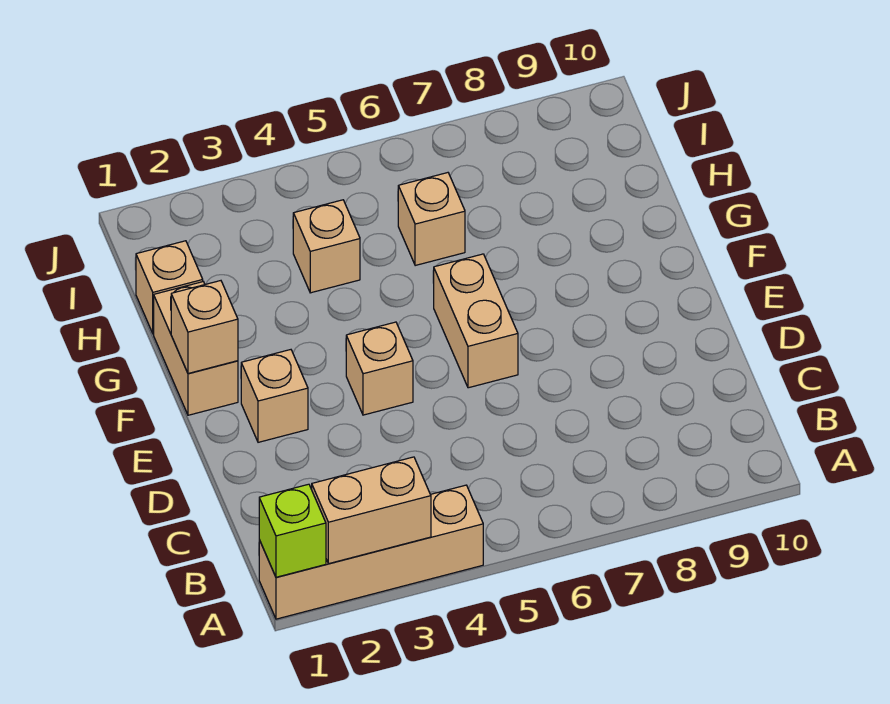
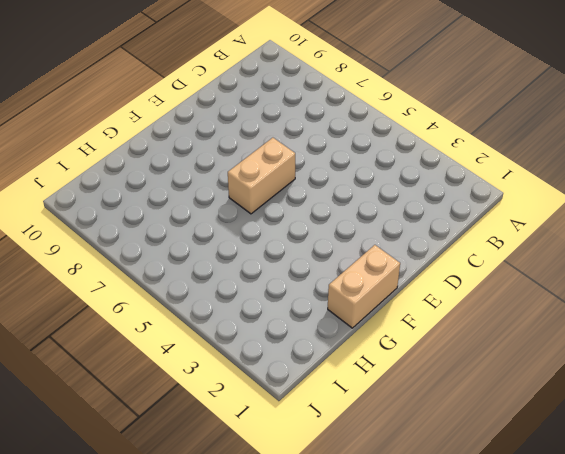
none -> tan brick A1:A4 level 1
none -> tan brick E2 level 1

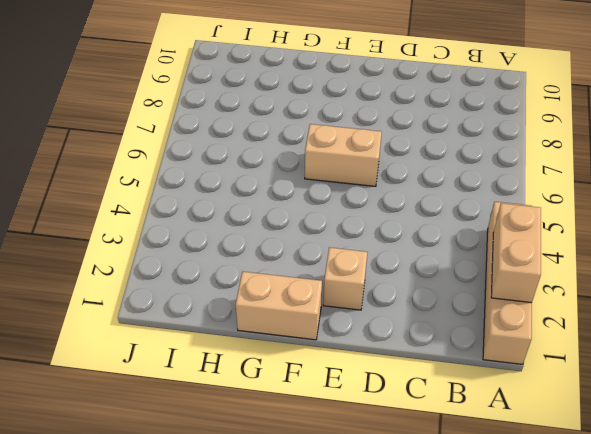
none -> tan brick E4 level 1
none -> tan brick H1 level 1

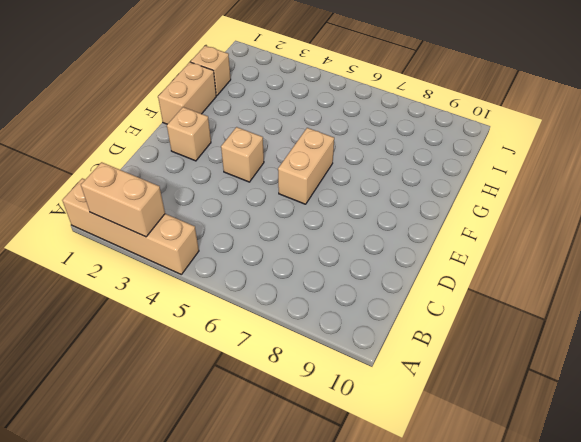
none -> tan brick H4 level 1
none -> tan brick H6 level 1

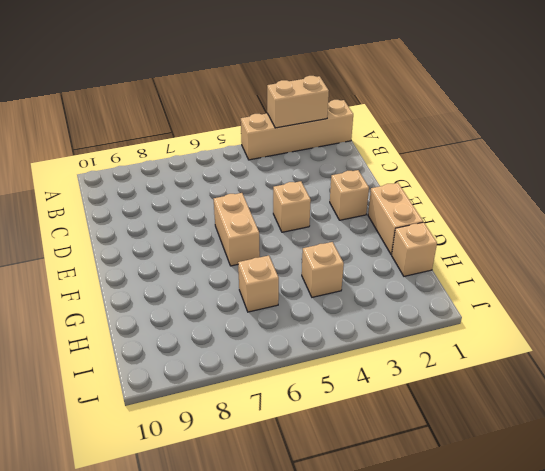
none -> lime brick A1 level 2
none -> tan brick F1 level 2

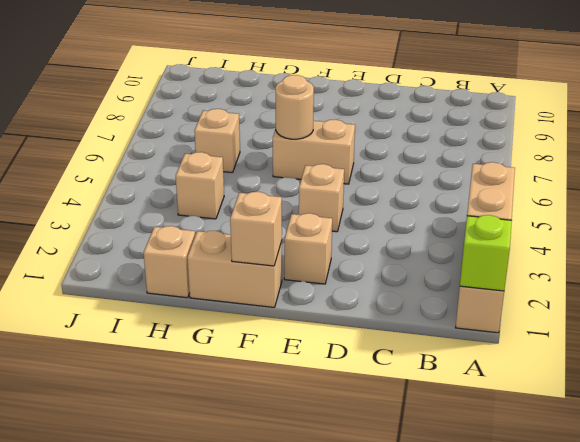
tan round brick F6 level 2 -> none

